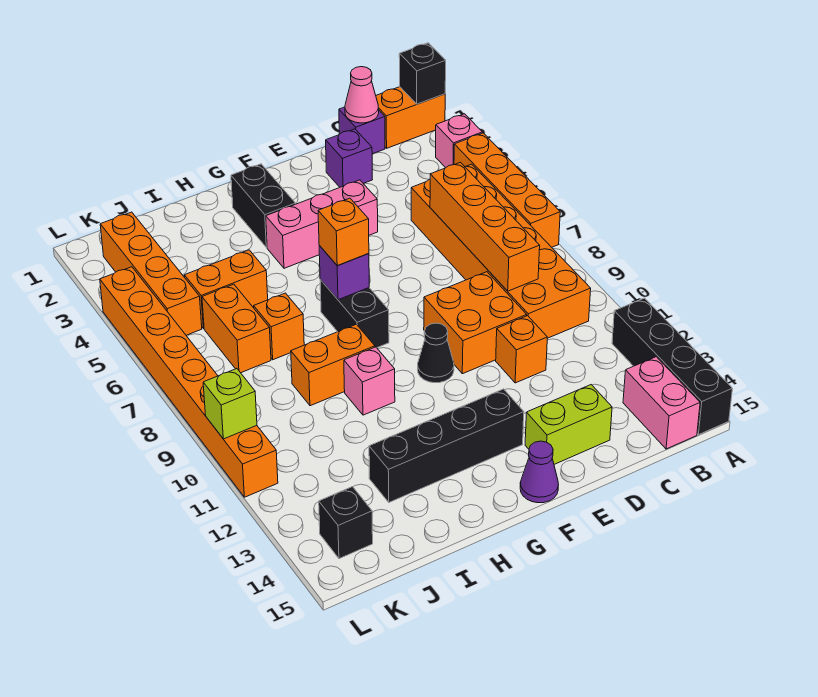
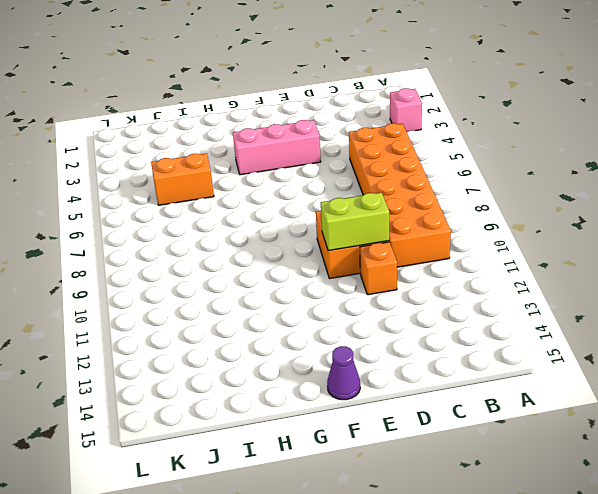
lime brick D10:E10 level 2 -> lime brick D14:E14 level 1
none -> orange brick A1:B1 level 1
none -> orange brick A4:A7 level 1
none -> black brick A12:A15 level 1
none -> pink brick B14:B15 level 1

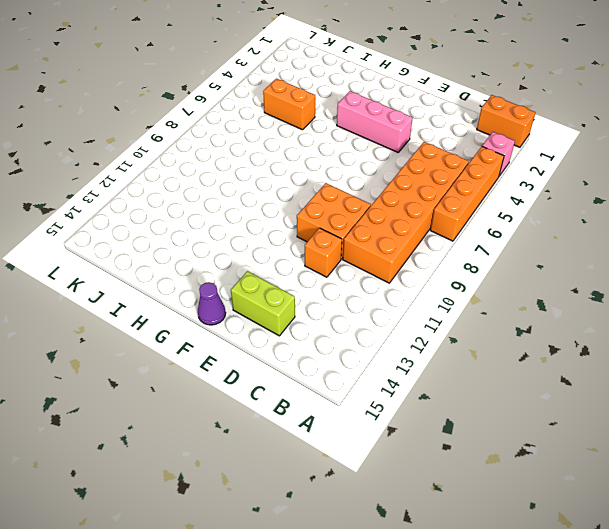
none -> black brick A12:A15 level 1
none -> pink brick B14:B15 level 1
none -> purple brick C1 level 1
none -> purple brick D2 level 1

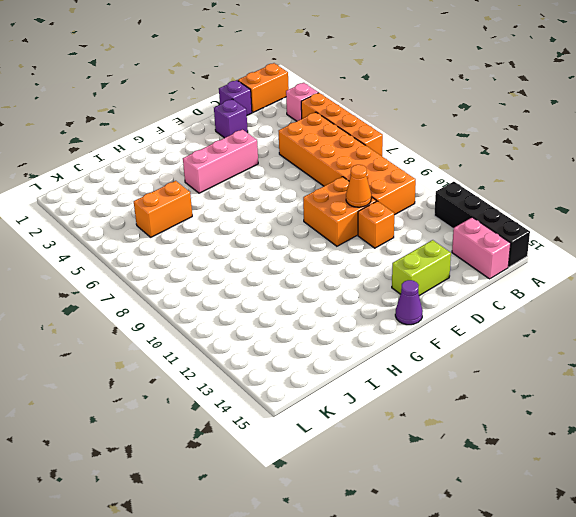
orange cone D10 level 2 -> none
none -> black cone F10 level 1
none -> black brick F13:I13 level 1
none -> black brick G2:G3 level 1
none -> black brick G7:G8 level 1

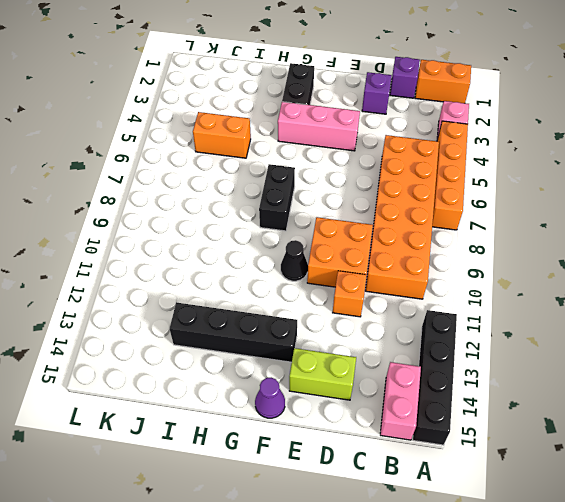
none -> orange brick H9:I9 level 1
none -> pink brick H10 level 1
none -> orange brick I7 level 1
none -> orange brick J6:J7 level 1

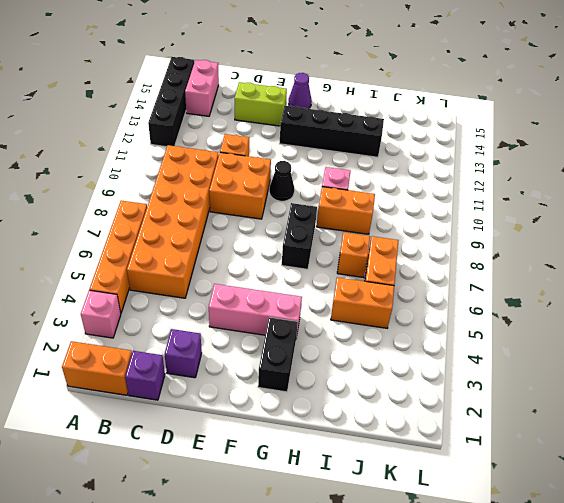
none -> orange brick K2:K5 level 1
none -> black brick K14 level 1
none -> orange brick L4:L11 level 1
none -> black brick A1 level 2

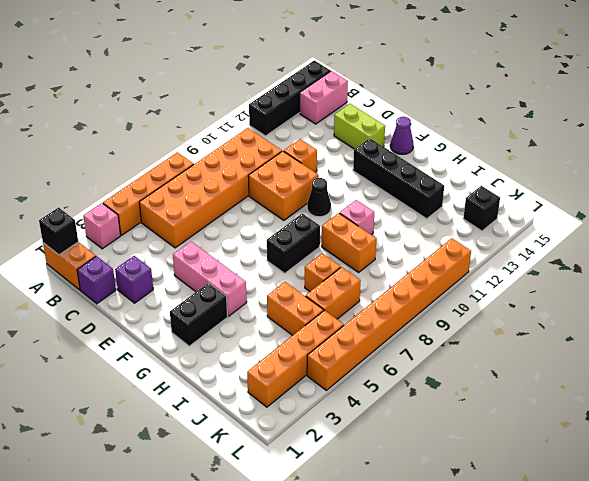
none -> pink cone C1 level 2
none -> orange brick C6:C9 level 2
none -> purple brick G7 level 2
none -> lime brick L10 level 2

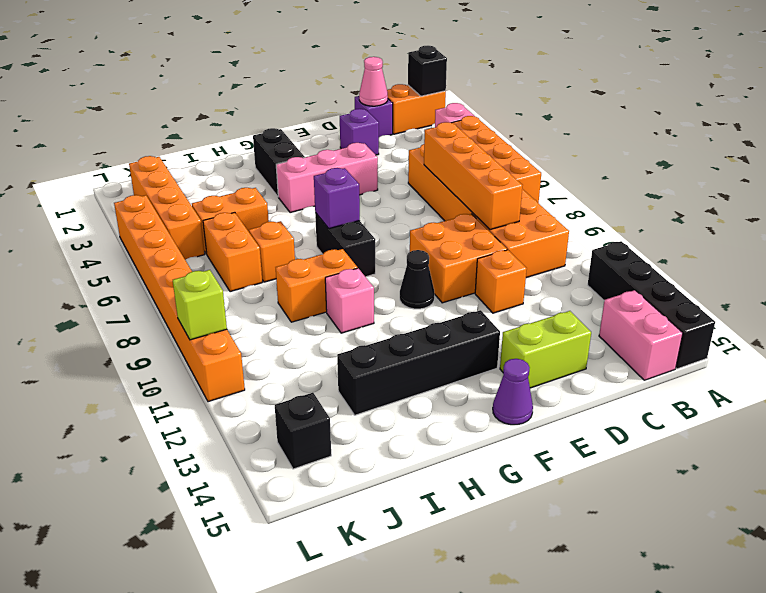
none -> orange brick G7 level 3

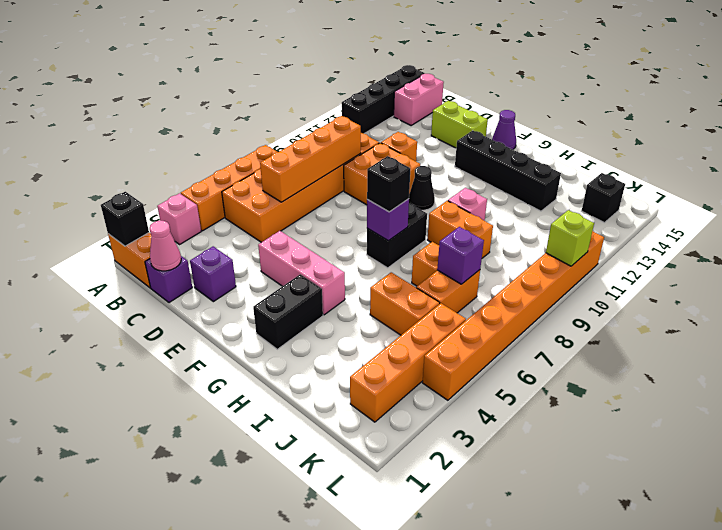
black brick G7 level 3 -> orange brick G7 level 3
purple brick J7 level 2 -> none

